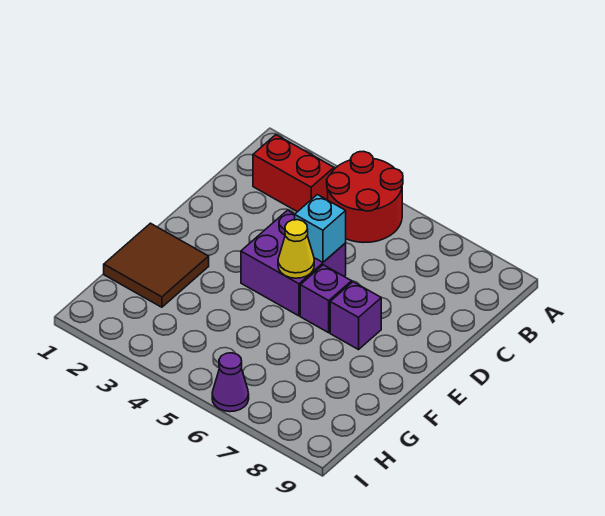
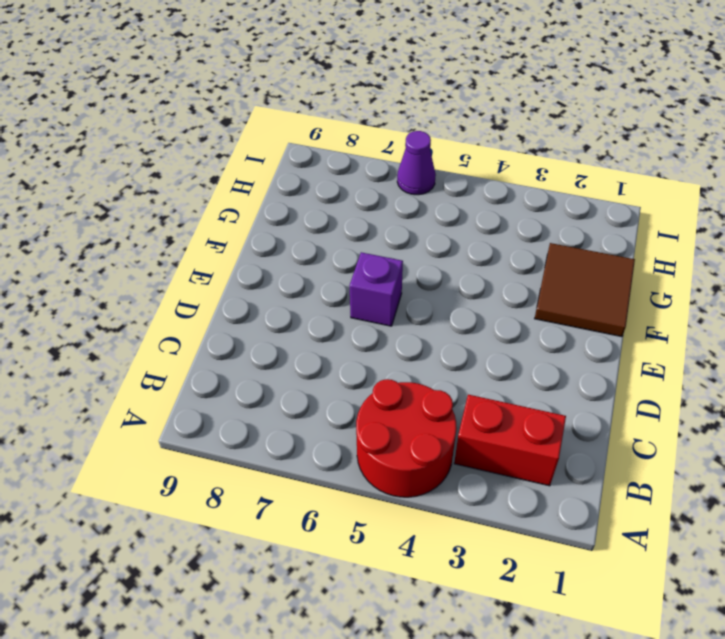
none -> purple brick D4:E5 level 1
none -> purple brick E7 level 1

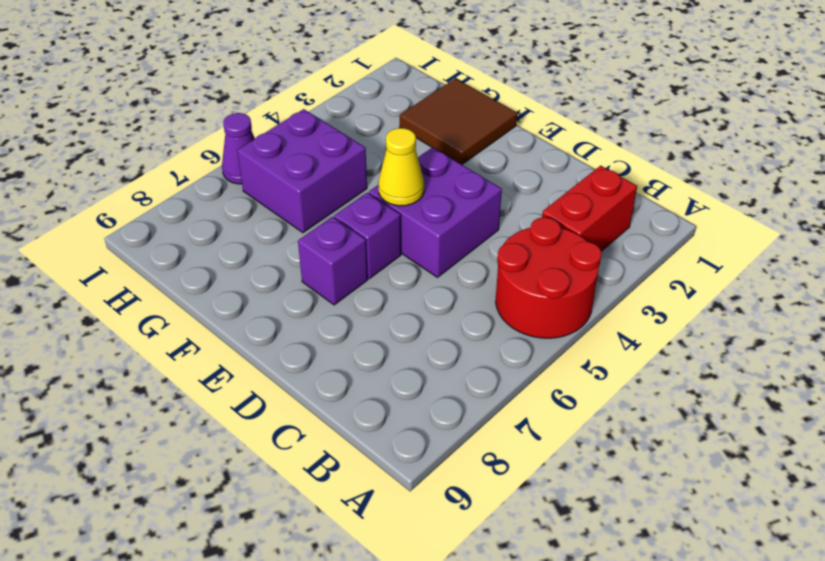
purple brick G5:H6 level 1 -> none
none -> cyan brick D5 level 2

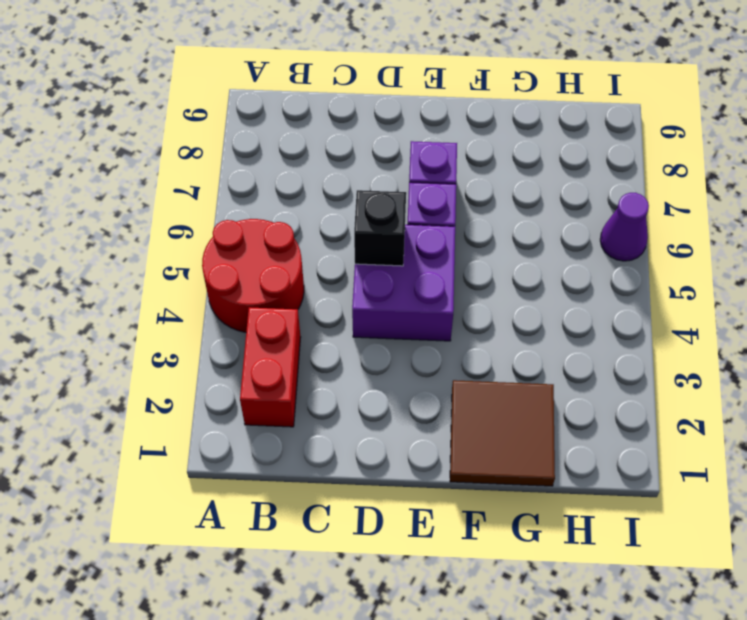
black brick D5 level 2 -> cyan brick D5 level 2
none -> yellow cone E5 level 2

